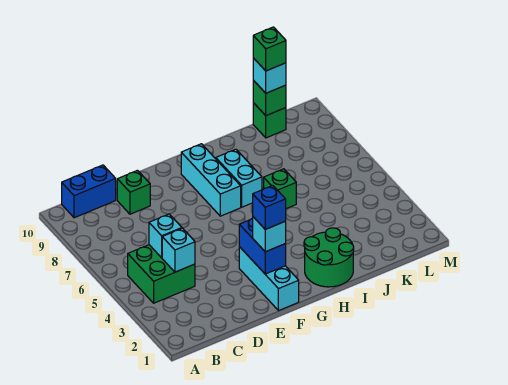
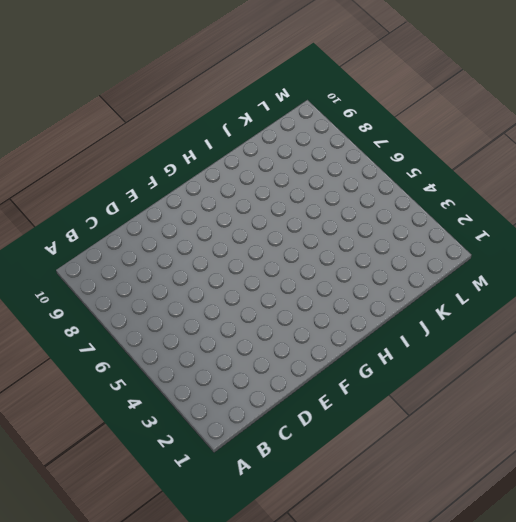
none -> green brick B4:C5 level 1
none -> blue brick B10:C10 level 1
none -> green brick D9 level 1

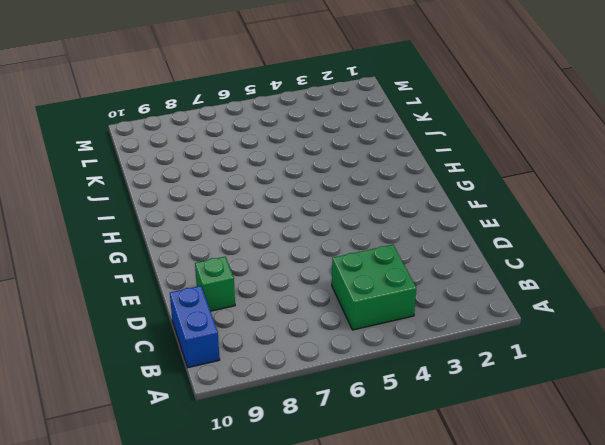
none -> cyan brick F1:F3 level 1
none -> cyan brick G7:G9 level 1
none -> green round brick H1:I2 level 1

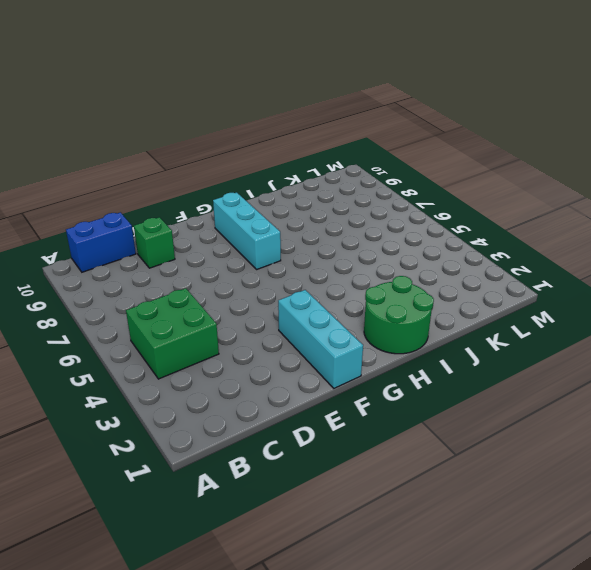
none -> cyan brick H7:H8 level 1
none -> green brick I6 level 1
none -> green brick K10 level 1

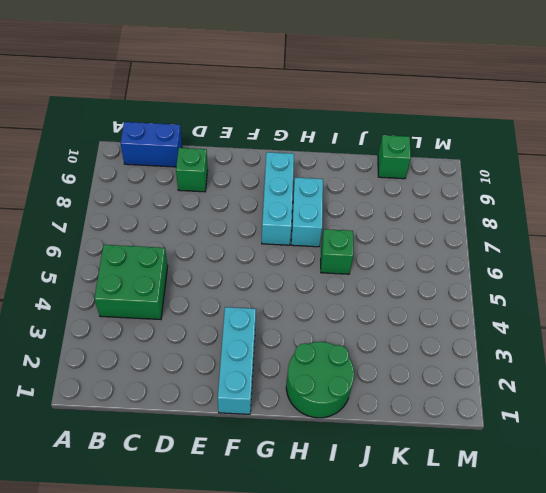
none -> cyan brick C4 level 2
none -> cyan brick C5 level 2
none -> blue brick F2:F3 level 2

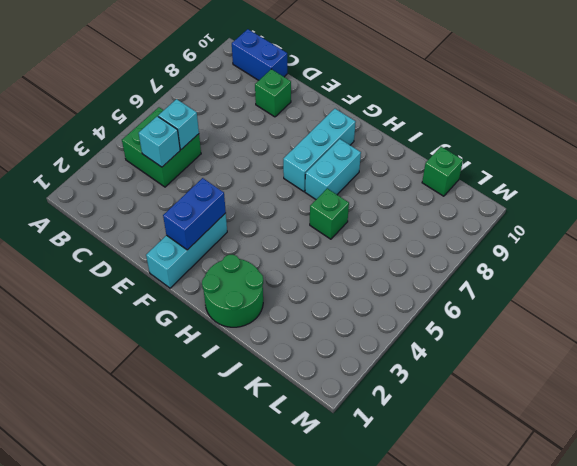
none -> green brick K10 level 2
none -> cyan brick F2 level 3
none -> cyan brick K10 level 3

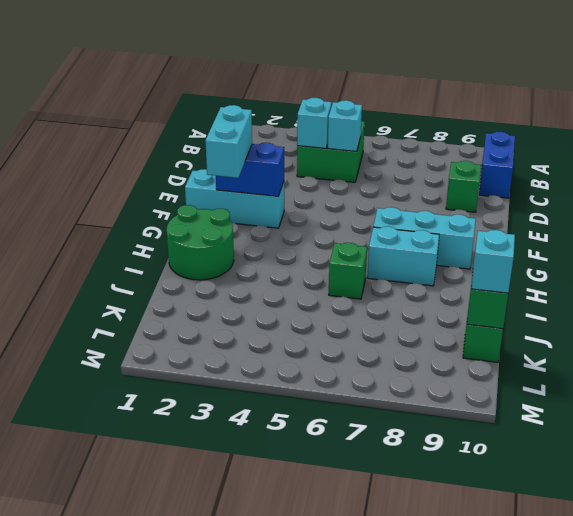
cyan brick F2:G2 level 3 -> cyan brick F2 level 3
none -> blue brick F2 level 4
none -> green brick K10 level 4

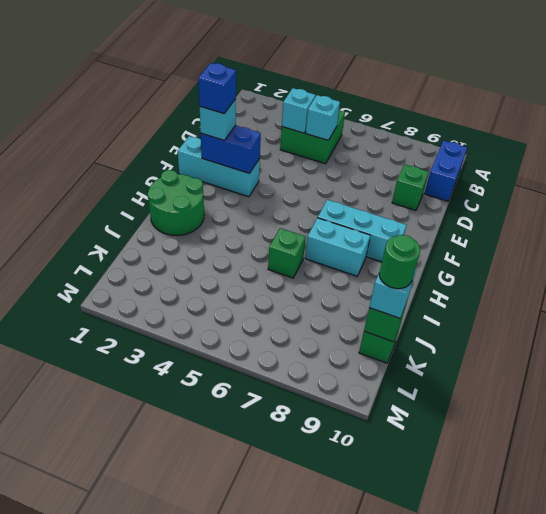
green round brick K10 level 4 -> green brick K10 level 4

